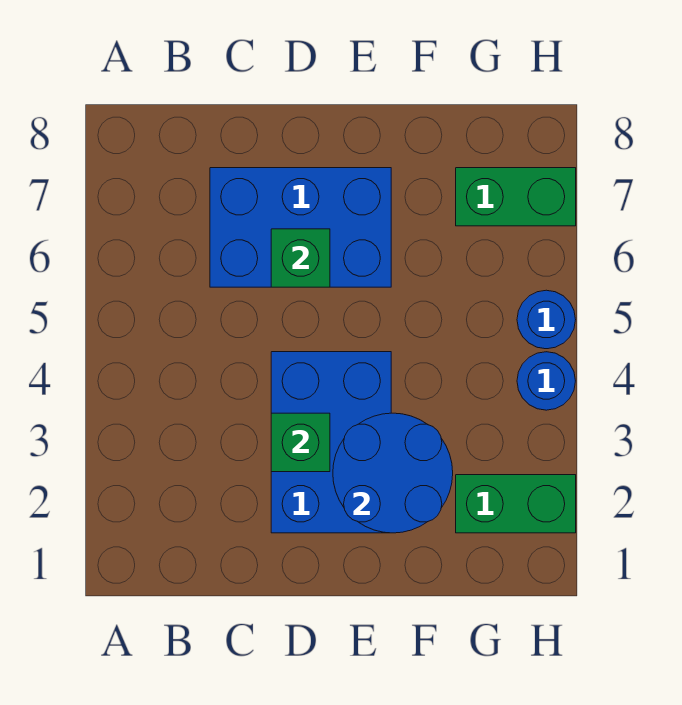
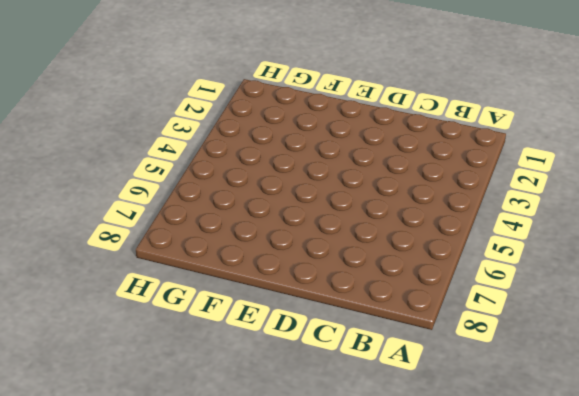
none -> blue brick C6:E7 level 1
none -> blue brick D2:E4 level 1

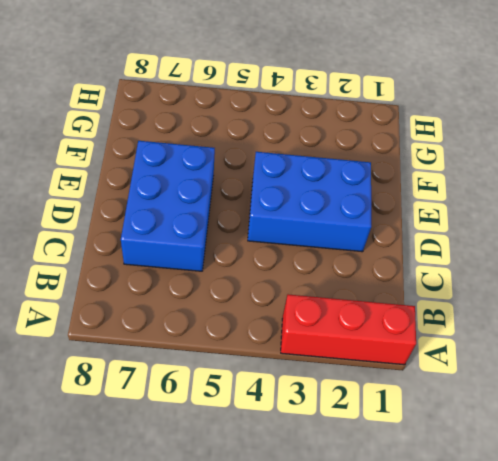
red brick A1:A3 level 1 -> none
none -> green brick G2:H2 level 1
none -> green brick G7:H7 level 1

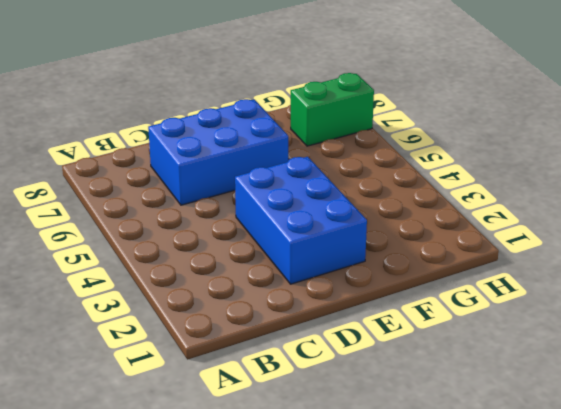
none -> green brick G2:H2 level 1
none -> blue round brick H4 level 1

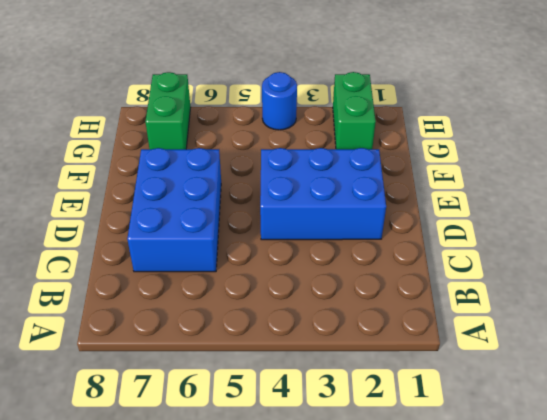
none -> blue round brick H5 level 1
none -> green brick D3 level 2

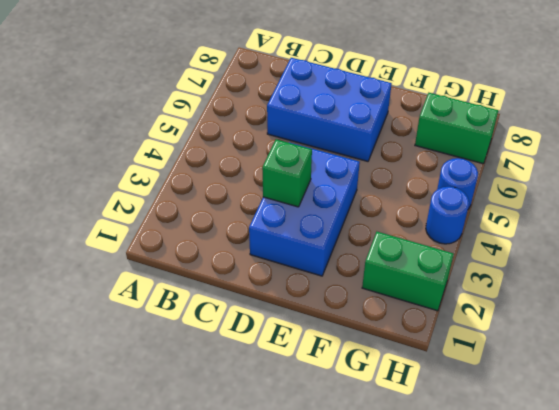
none -> green brick D6 level 2
none -> blue round brick E2:F3 level 2

